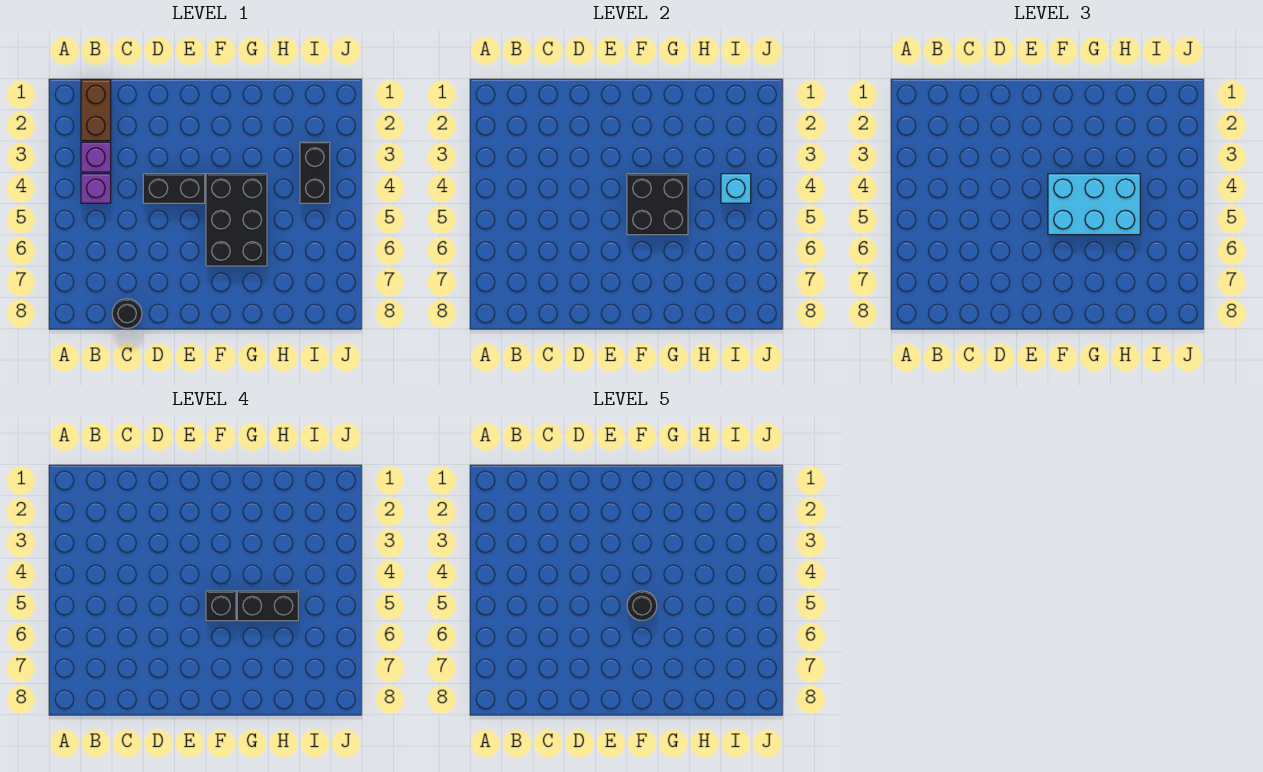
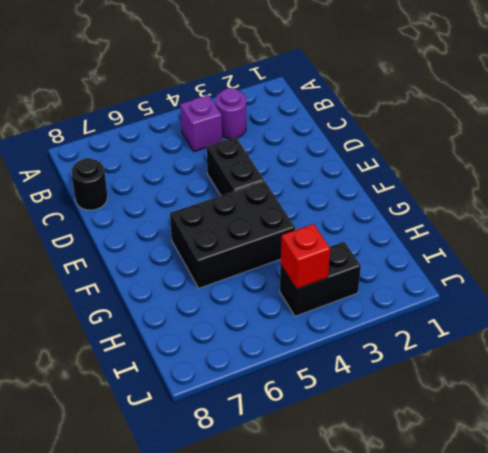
purple round brick B3 level 1 -> purple brick B3 level 1
red brick I4 level 2 -> cyan brick I4 level 2
none -> brown brick B1:B2 level 1
none -> black brick F4:G5 level 2
none -> cyan brick F4:H5 level 3

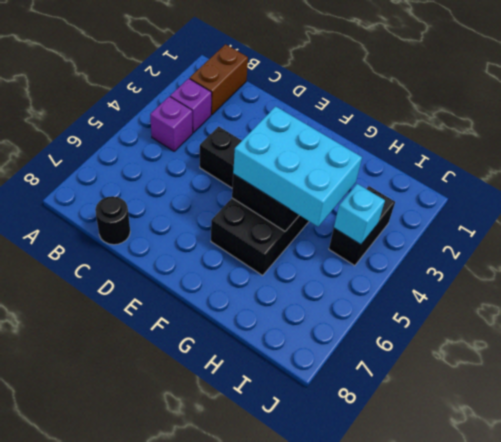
none -> black brick F5 level 4
none -> black brick G5:H5 level 4
none -> black round brick F5 level 5

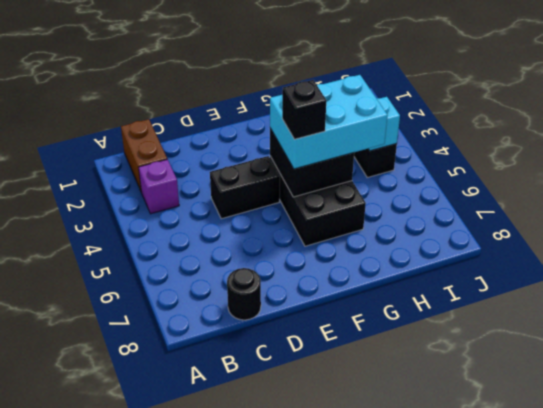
none -> purple brick B4 level 1
none -> black brick G5:H5 level 4
none -> black round brick F5 level 5

